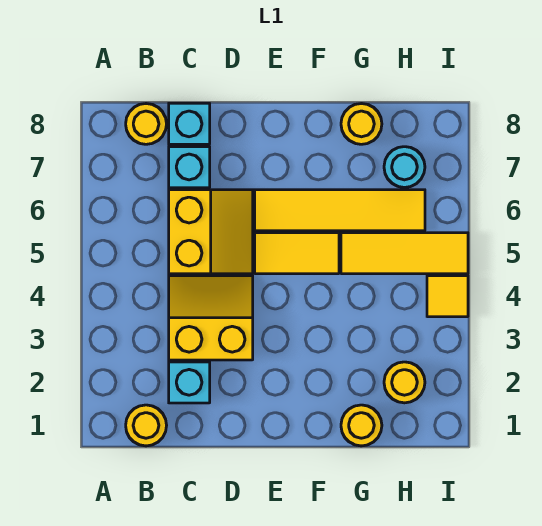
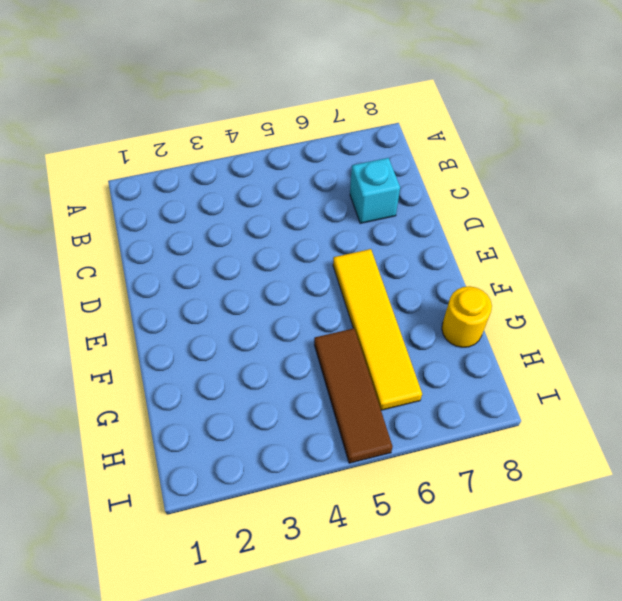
brown tile G5:I5 level 1 -> yellow tile G5:I5 level 1
none -> yellow round brick B1 level 1
none -> yellow round brick B8 level 1
none -> cyan brick C2 level 1

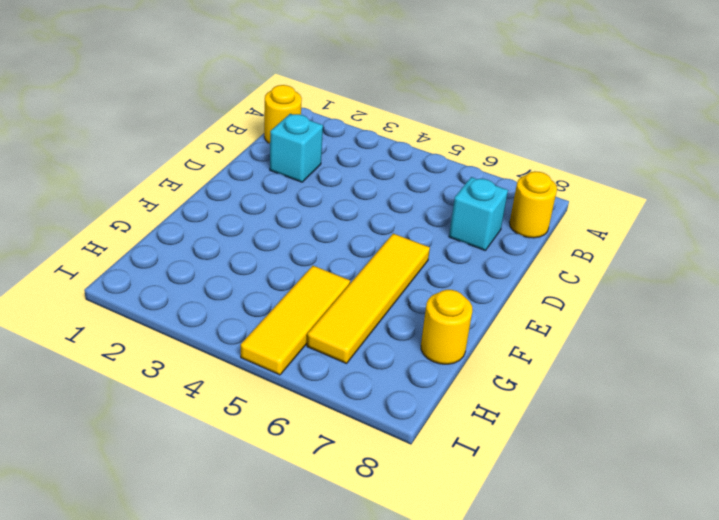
none -> yellow slope C3:D4 level 1 top 3
none -> yellow slope C5:D6 level 1 top C
none -> cyan brick C8 level 1

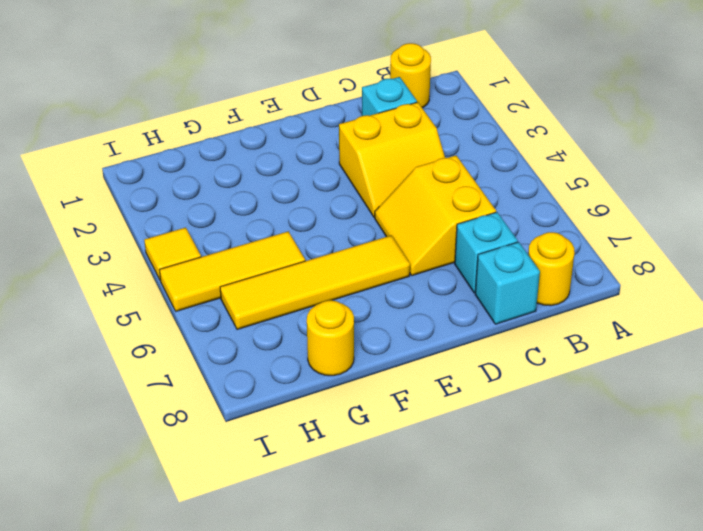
none -> yellow tile E5:F5 level 1
none -> yellow round brick G1 level 1
none -> yellow round brick H2 level 1

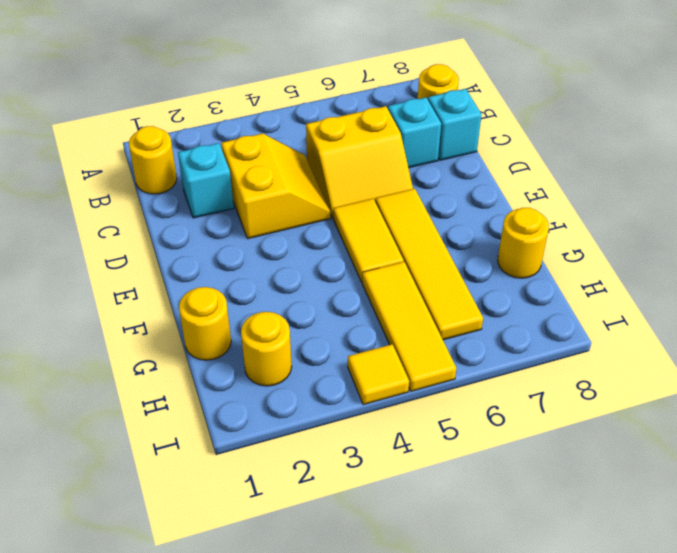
none -> cyan round brick H7 level 1

